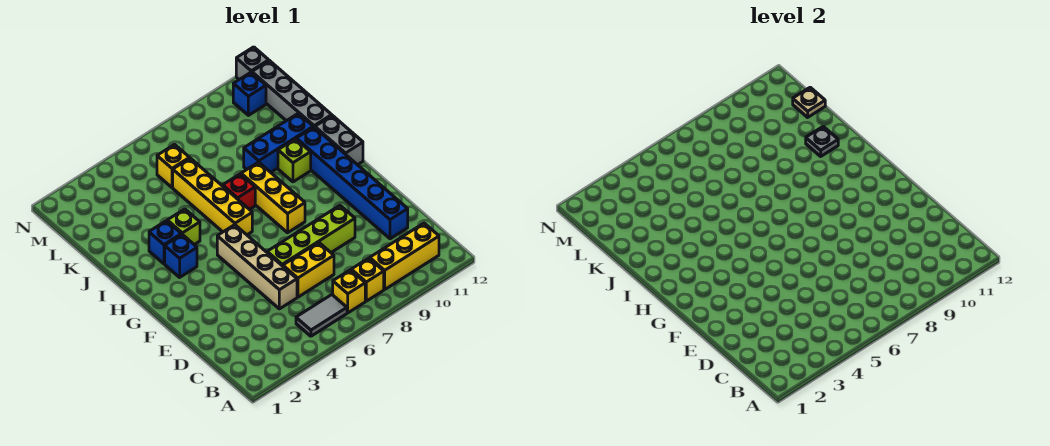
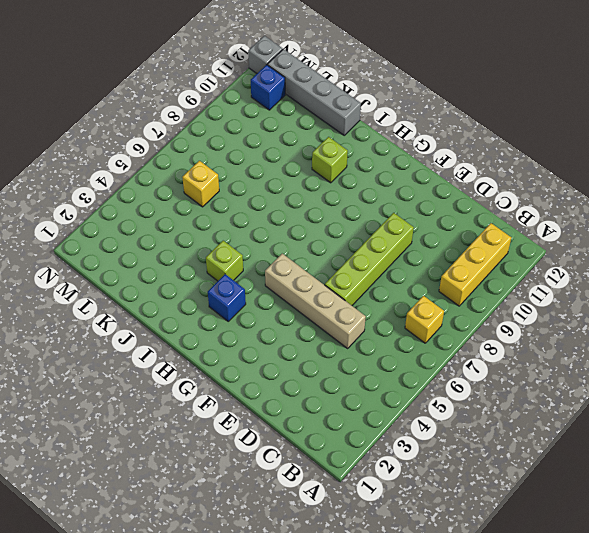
none -> grey tile B5:B6 level 1
none -> yellow brick B8 level 1
none -> yellow brick D6:D7 level 1

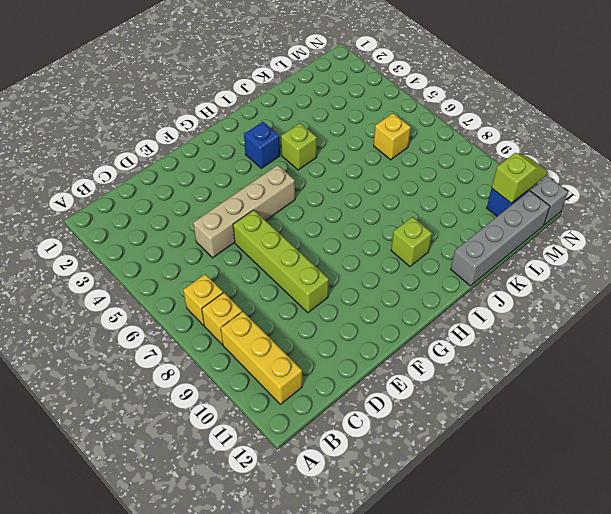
lime slope M11:N11 level 2 top M -> none
none -> grey tile B5:B6 level 1
none -> yellow brick D6:D7 level 1
none -> blue brick D11:I11 level 1

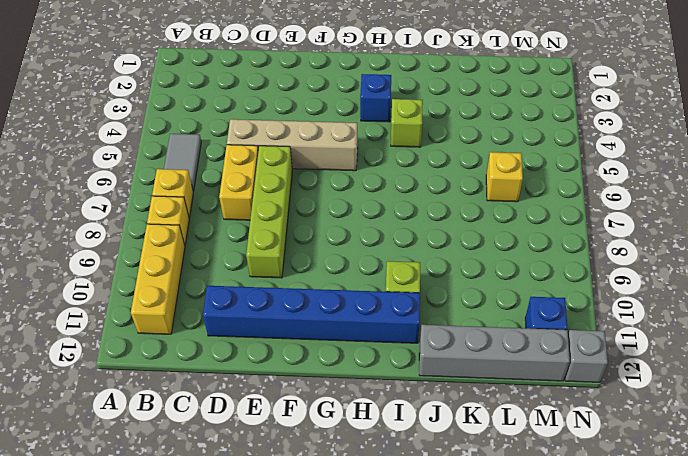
none -> yellow brick G8:I8 level 1
none -> yellow brick H6:K6 level 1
none -> grey brick H12:I12 level 1

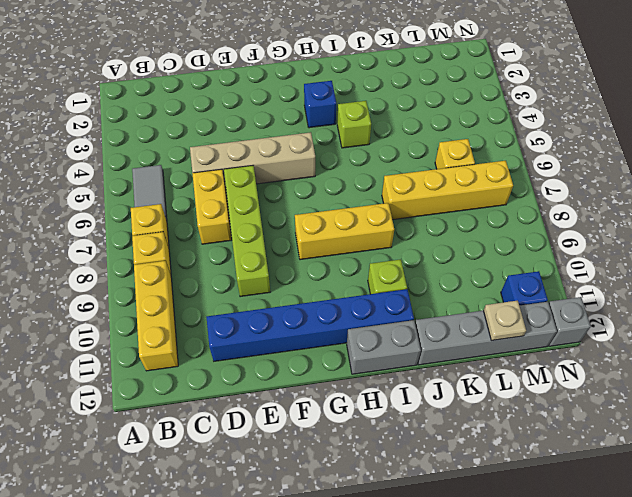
yellow brick J7:M7 level 1 -> yellow brick H6:K6 level 1
none -> blue brick I3 level 1
none -> red brick I7 level 1
none -> blue brick J9:J11 level 1

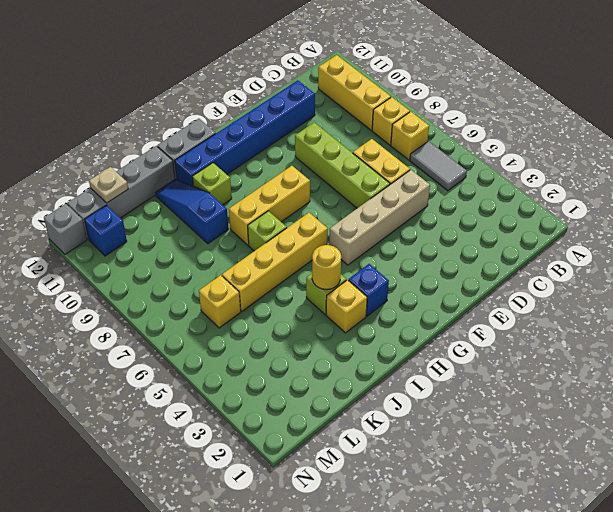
yellow brick I3 level 1 -> blue brick I3 level 1
yellow round brick I4 level 2 -> none
lime brick I7 level 1 -> red brick I7 level 1
blue slope J9:J11 level 1 top 9 -> blue brick J9:J11 level 1
none -> grey plate J11 level 2

